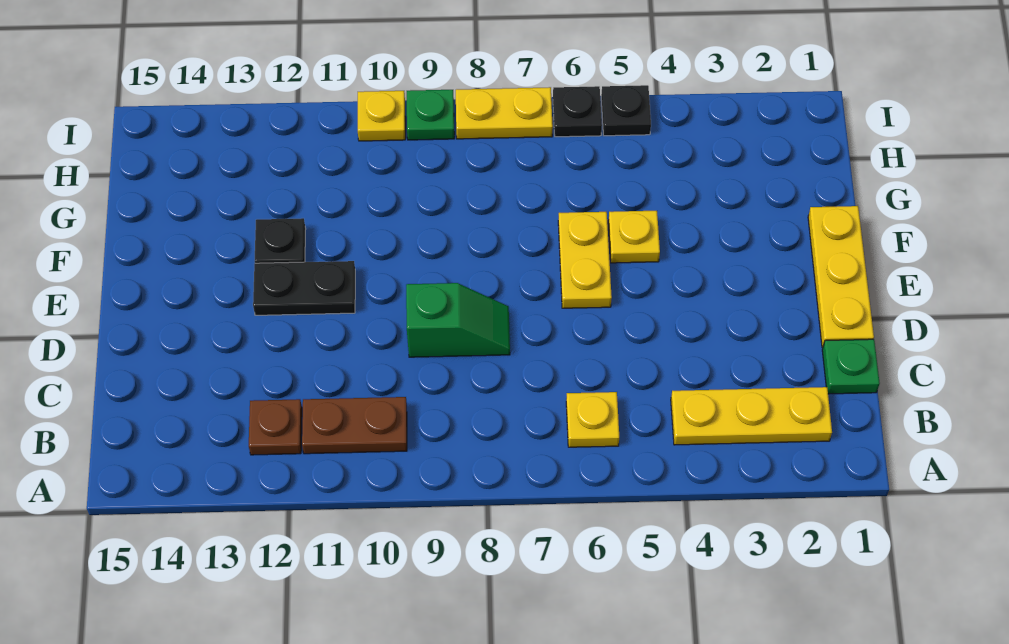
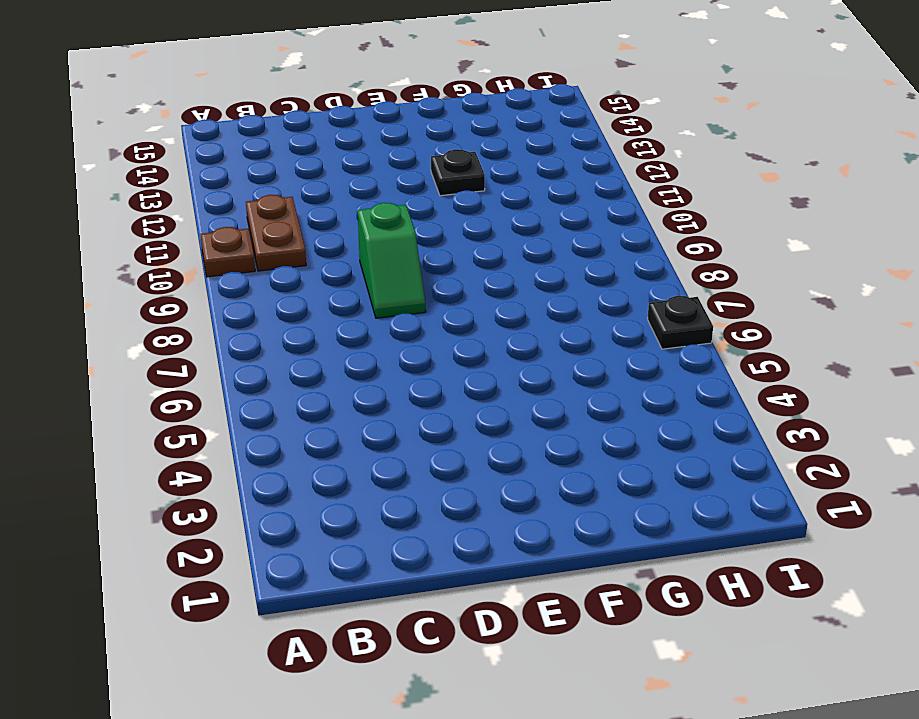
brown plate A10 level 1 -> brown plate B12 level 1
none -> yellow plate B2:B4 level 1
none -> yellow plate B6 level 1
none -> green plate C1 level 1

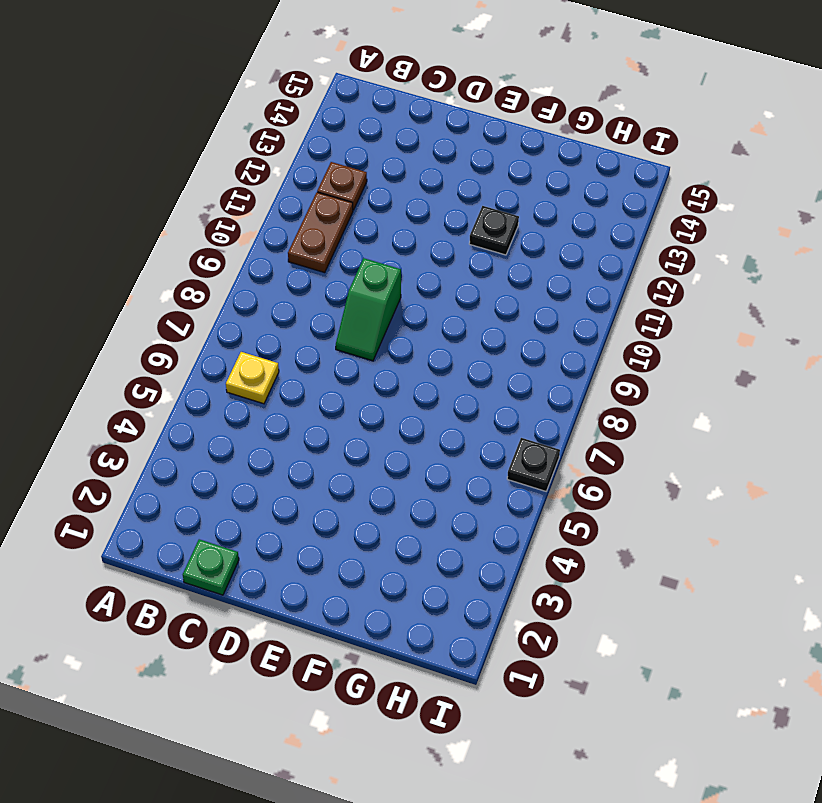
none -> yellow plate B2:B4 level 1
none -> yellow plate D1:F1 level 1
none -> yellow plate E6:F6 level 1

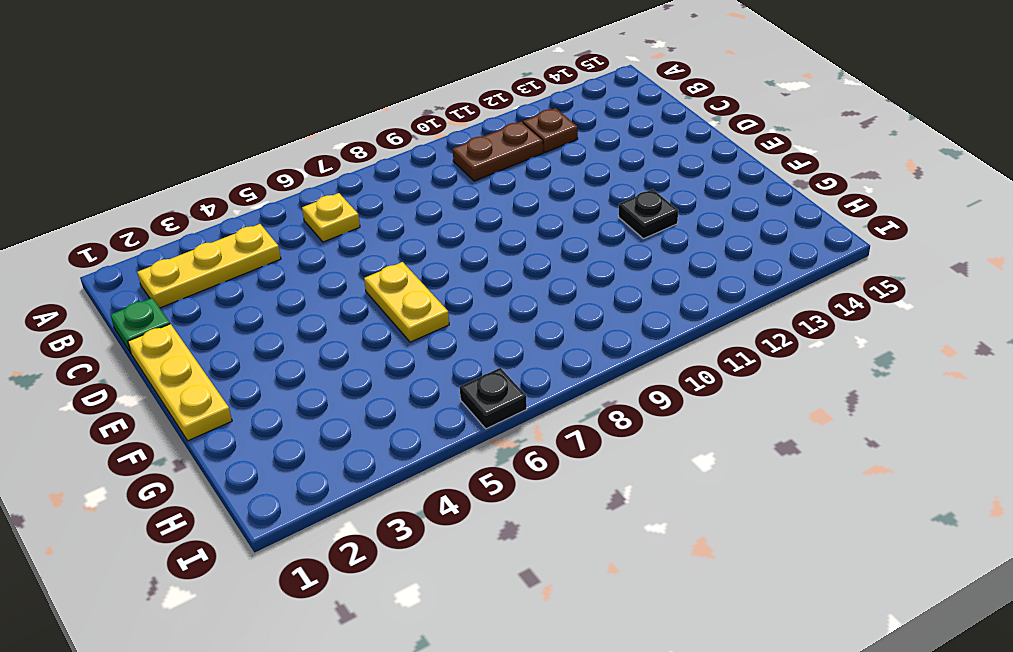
none -> green slope D8:D9 level 1 top 9
none -> black plate E11:E12 level 1
none -> yellow plate F5 level 1

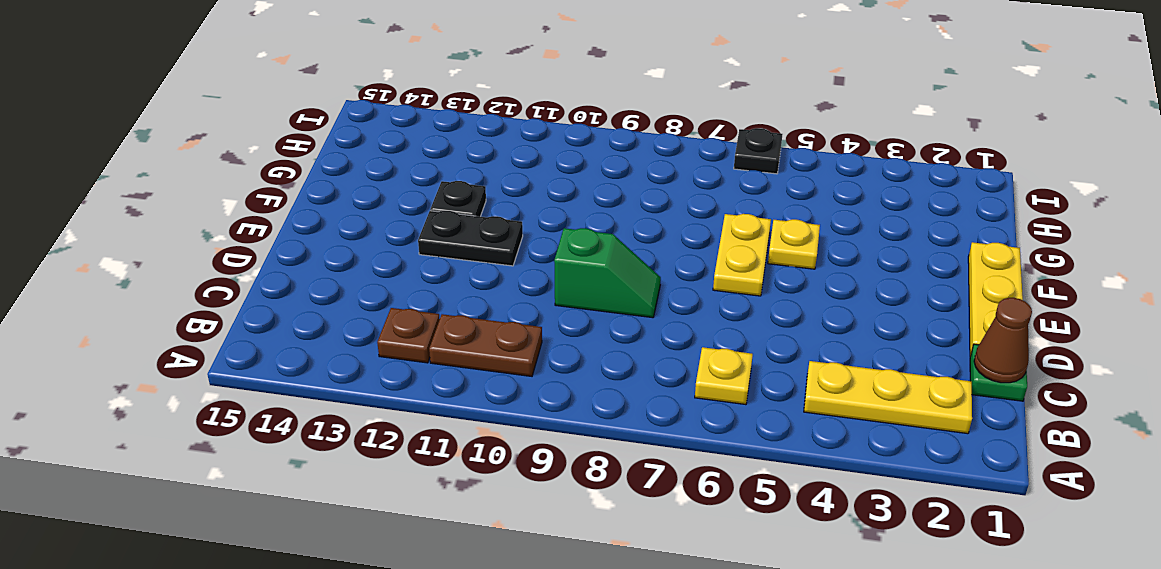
brown cone C1 level 2 -> none
none -> black plate I5 level 1
none -> yellow plate I7:I8 level 1
none -> green plate I9 level 1

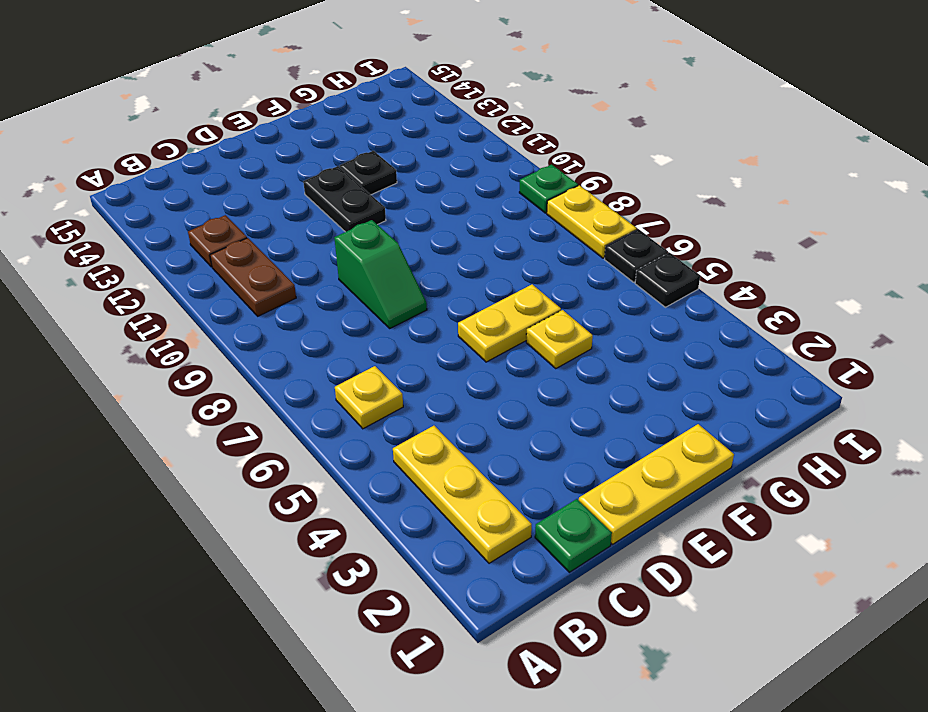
none -> yellow plate I10 level 1

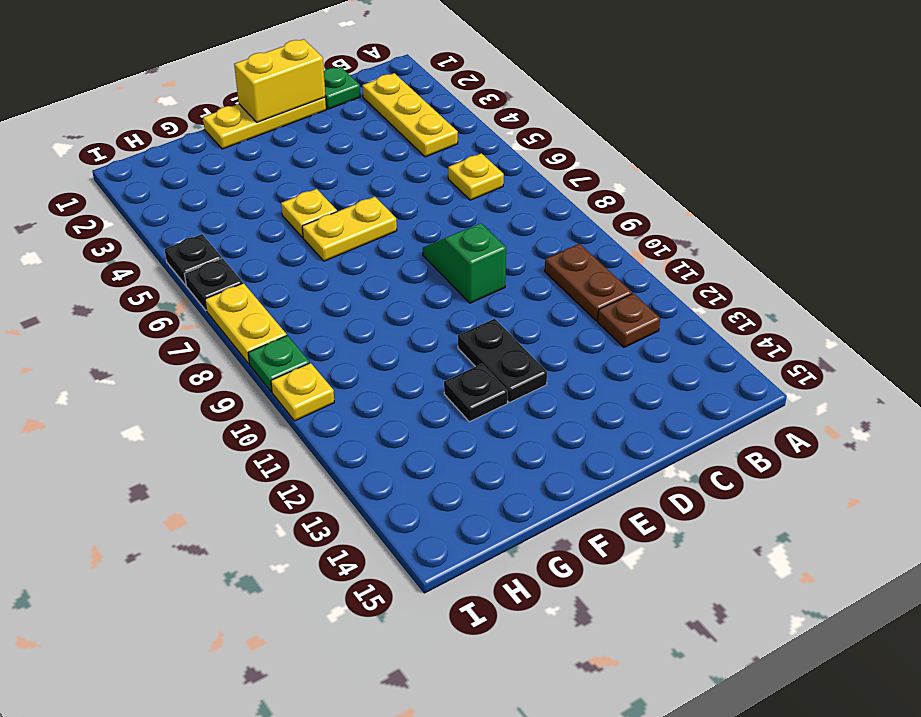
yellow brick D1:E1 level 2 -> none

